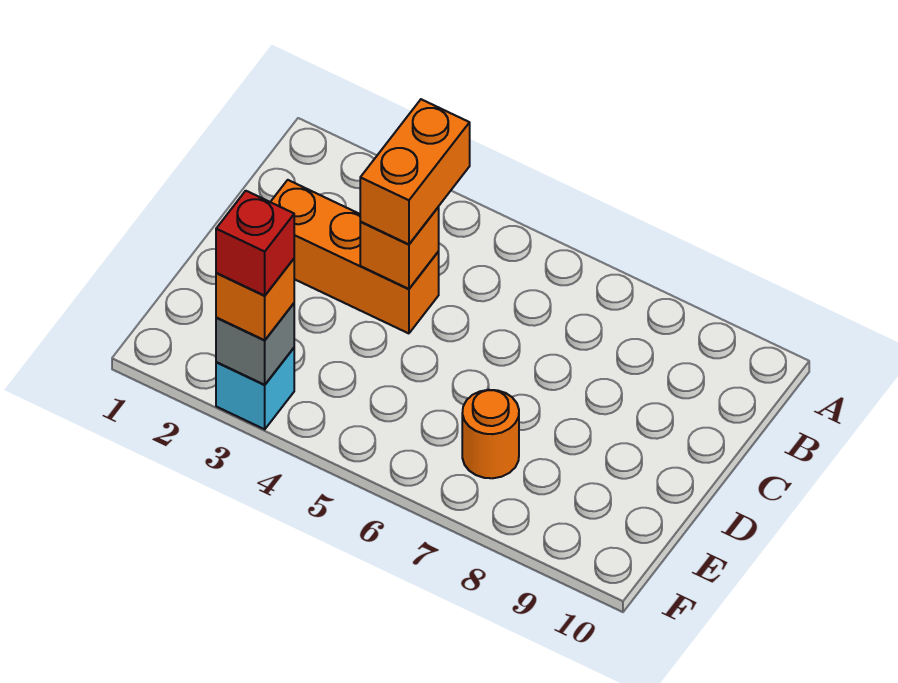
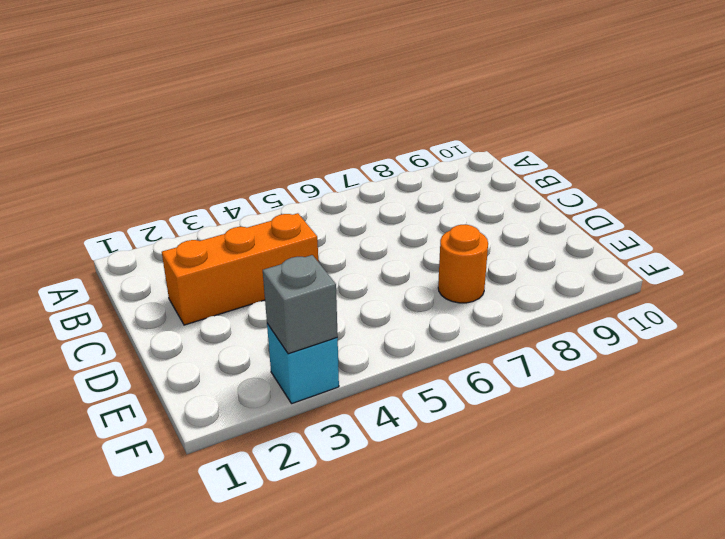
none -> orange brick C4 level 2
none -> orange brick B4:C4 level 3

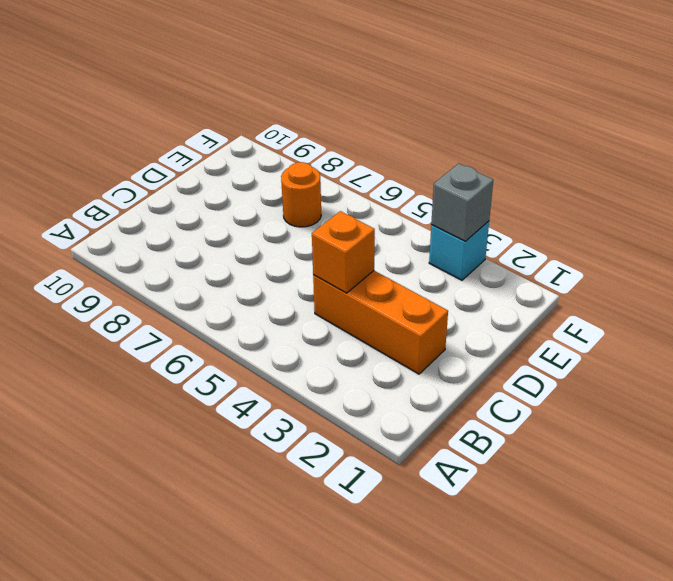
none -> orange brick B4:C4 level 3
none -> orange brick F3 level 3

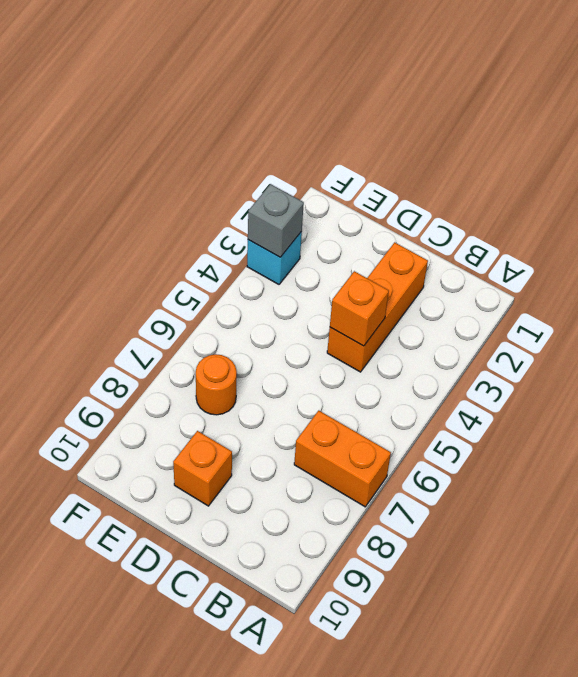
orange brick A7:B7 level 1 -> orange brick B4:C4 level 3
orange brick D9 level 1 -> orange brick F3 level 3
none -> red brick F3 level 4

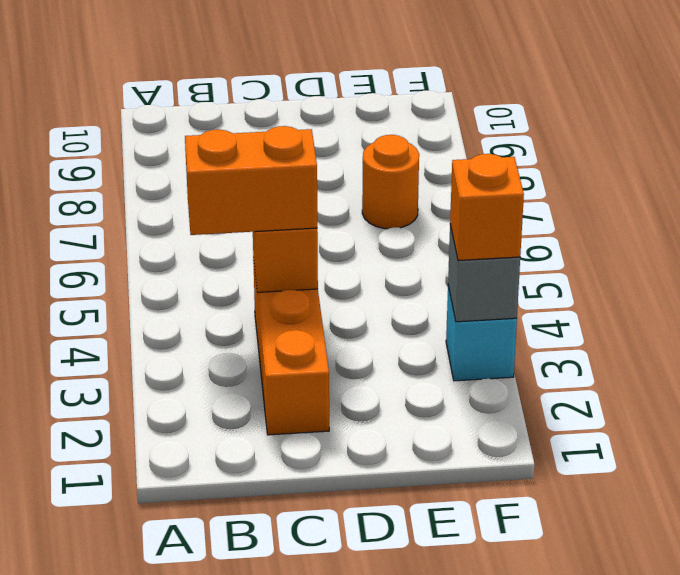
none -> red brick F3 level 4

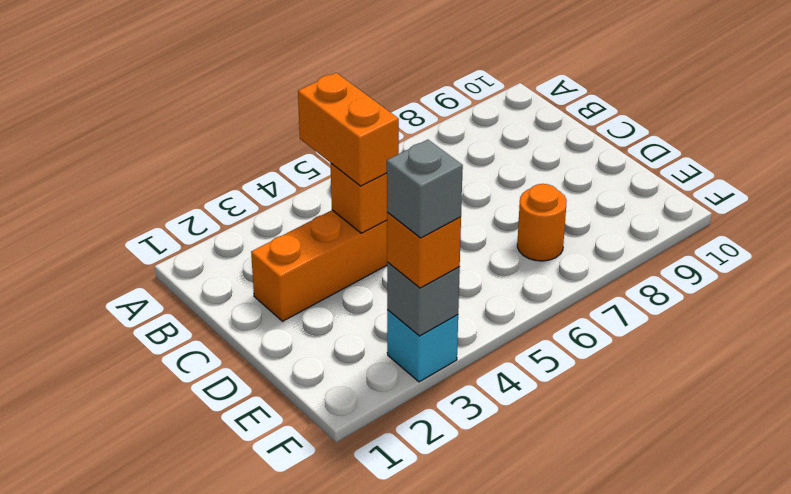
grey brick F3 level 4 -> red brick F3 level 4

